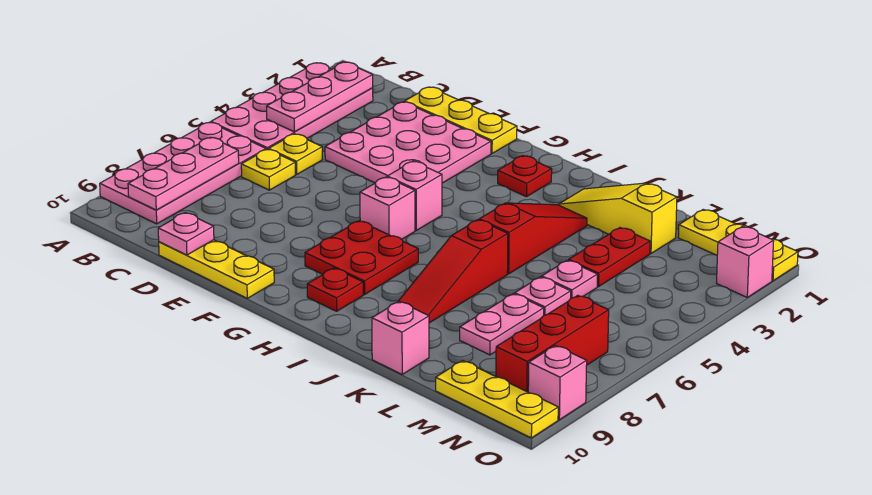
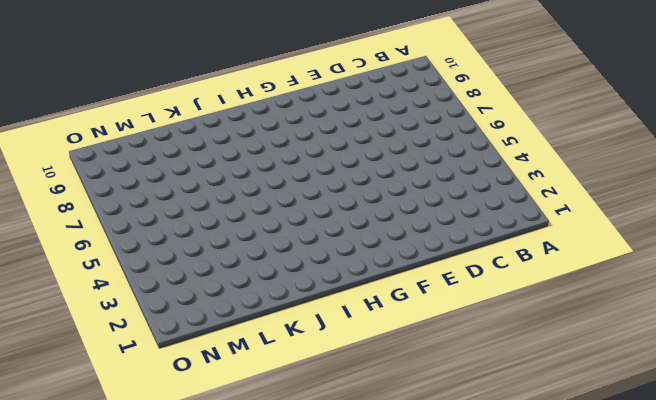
none -> pink plate A2:B5 level 1
none -> pink plate A6:B9 level 1
none -> yellow plate C5 level 1

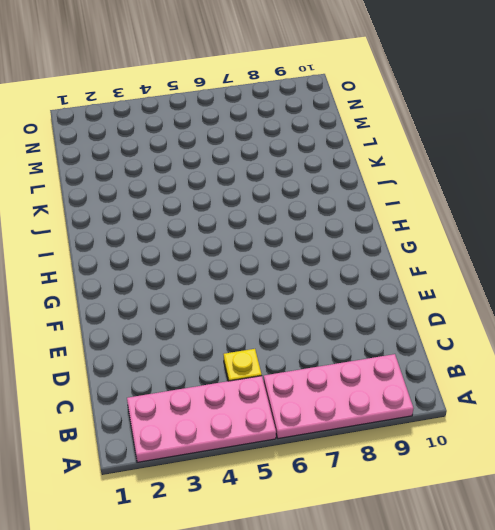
none -> yellow plate C6 level 1
none -> yellow plate D1:F1 level 1
none -> pink plate D2:F4 level 1

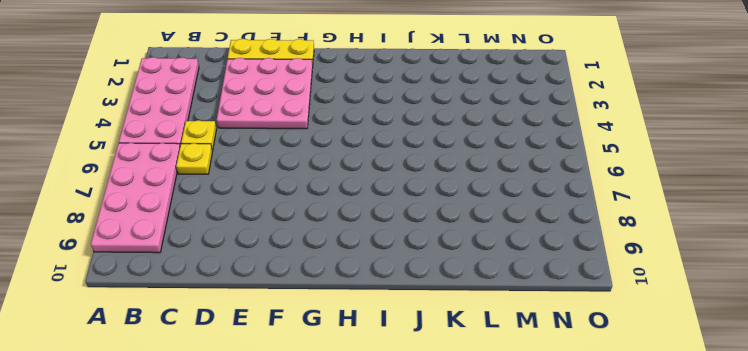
none -> yellow plate D10:F10 level 1
none -> pink brick G5 level 1
none -> pink brick G6 level 1

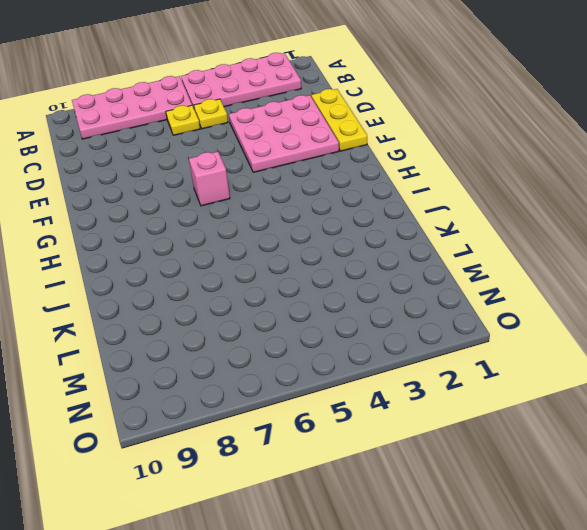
none -> yellow plate D10:F10 level 1
none -> pink brick G5 level 1
none -> red plate G7:H8 level 1

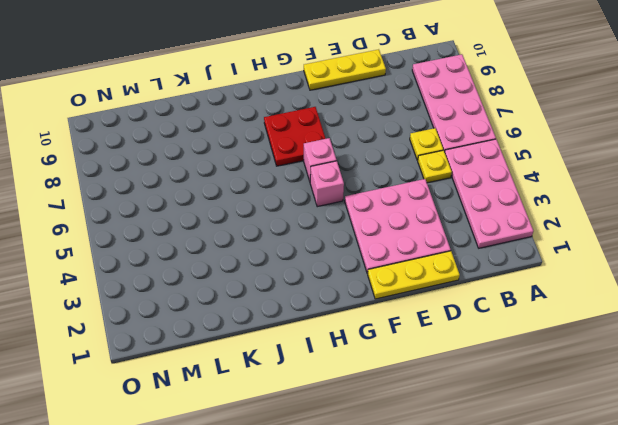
none -> red plate H2 level 1
none -> red plate H9 level 1
none -> yellow slope J2:L2 level 1 top L

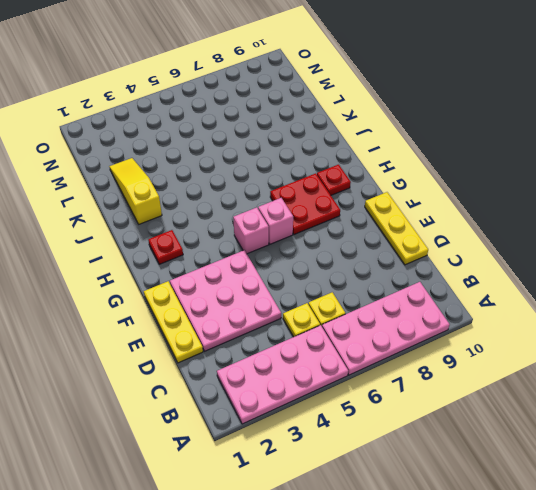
yellow slope J2:L2 level 1 top J -> yellow slope J2:L2 level 1 top L
none -> red slope J3:J5 level 1 top 5
none -> red slope J6:J8 level 1 top 6
none -> pink brick K10 level 1

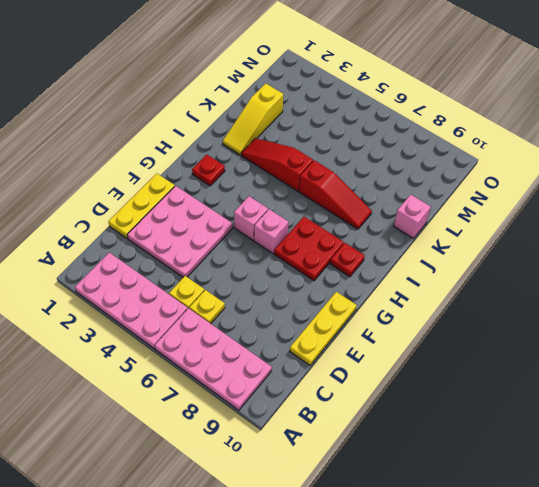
none -> red plate L3:L4 level 1
none -> pink plate L5 level 1
none -> pink plate L6 level 1

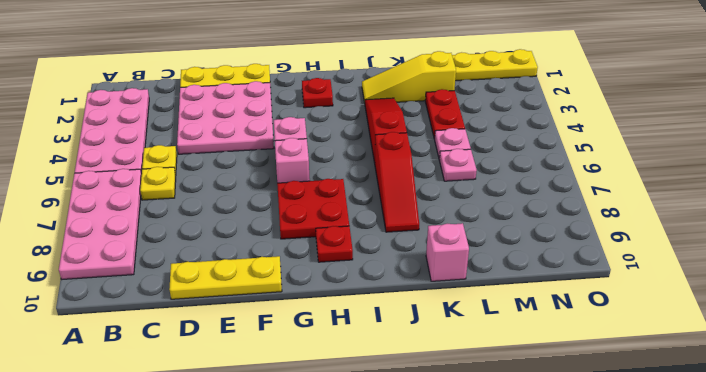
none -> pink plate L7:L8 level 1
none -> yellow plate M10:O10 level 1
none -> red brick N7:N9 level 1

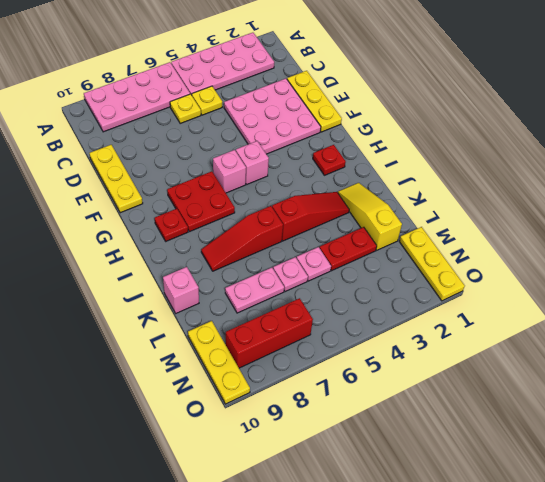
none -> pink brick O2 level 1
none -> pink brick O9 level 1
none -> pink plate B2:B4 level 2

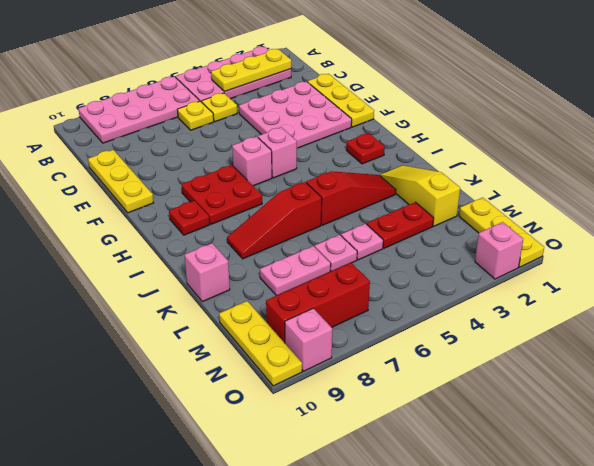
yellow plate B2:B4 level 2 -> pink plate B2:B4 level 2
none -> pink plate B7:B9 level 2
none -> pink plate D10 level 2

